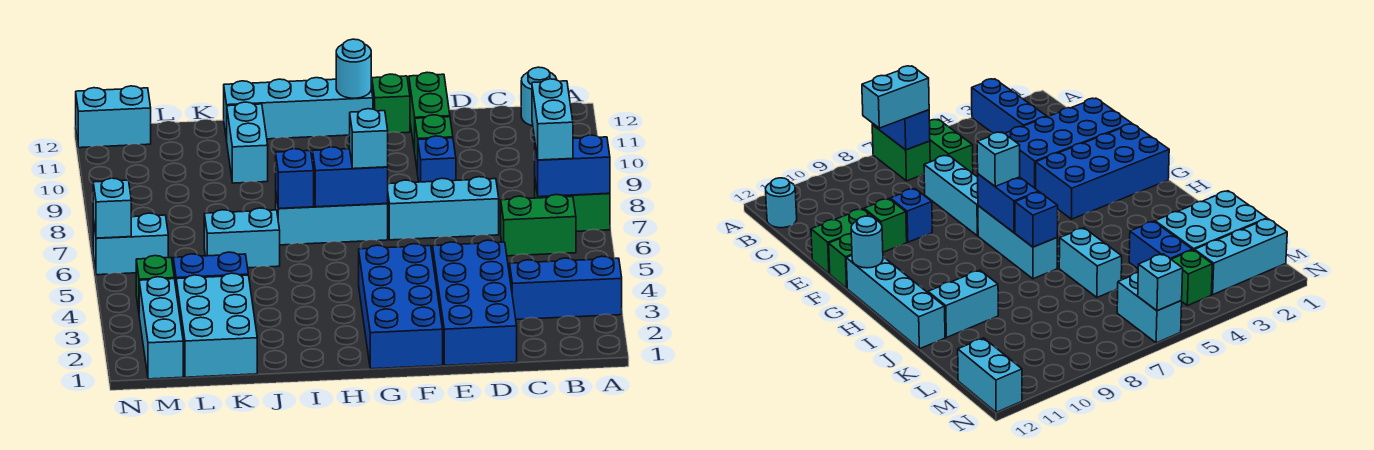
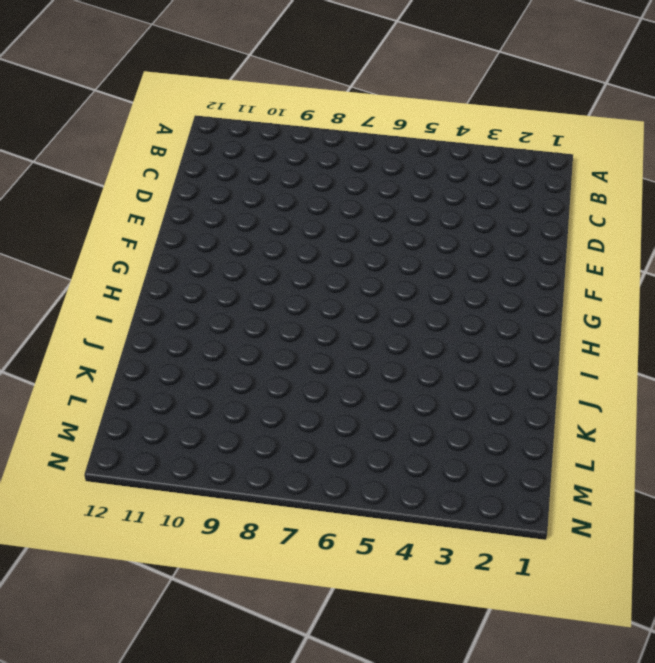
none -> blue brick A3:C3 level 1
none -> green brick A7:B7 level 1
none -> green brick B6:C6 level 1

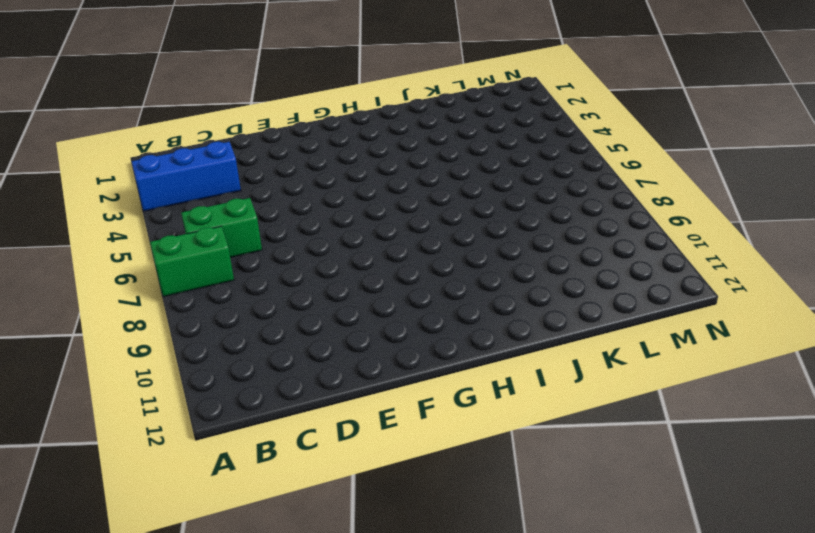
none -> cyan round brick B12 level 1
none -> blue brick D1:E4 level 1
none -> cyan brick D7:F7 level 1

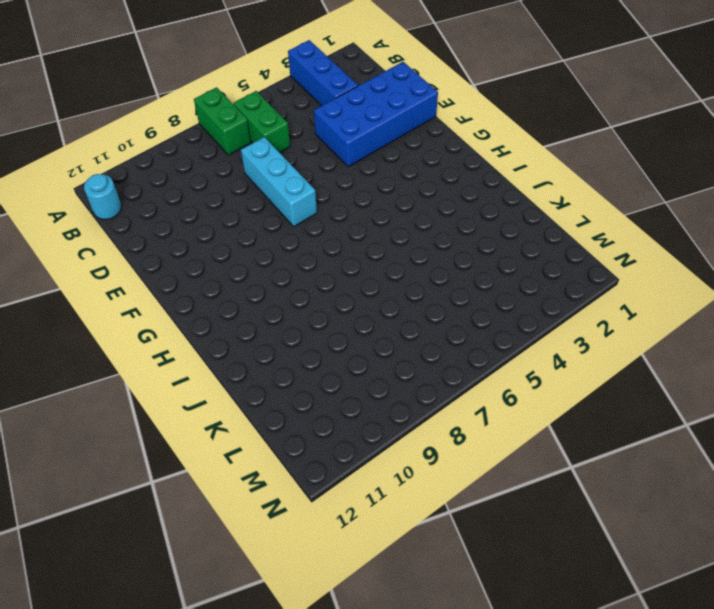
none -> blue brick E9 level 1
none -> green brick E10 level 1
none -> green brick E11:E12 level 1

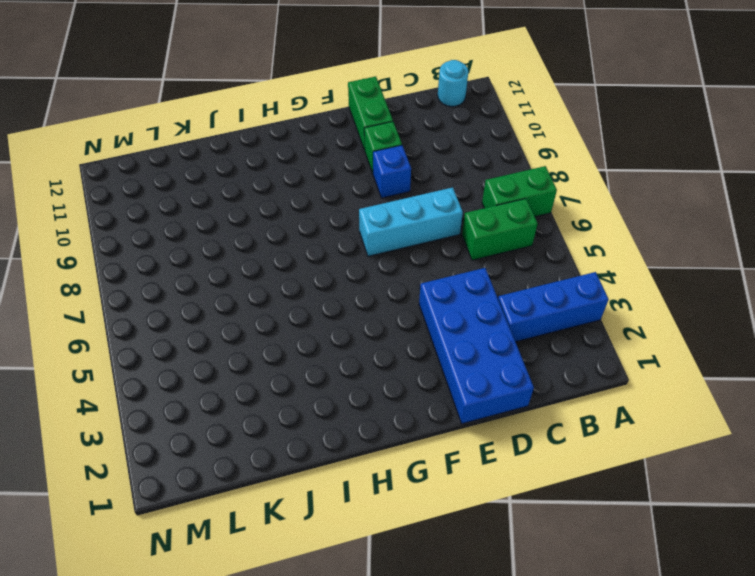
none -> blue brick F1:G4 level 1
none -> green brick F12 level 1
none -> cyan brick G7:I7 level 1

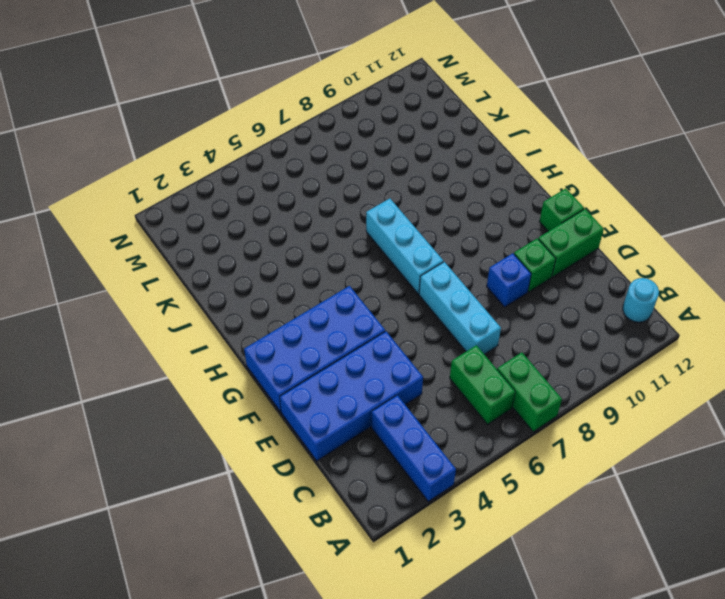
none -> cyan brick G12:J12 level 1
none -> cyan brick J6:K6 level 1
none -> cyan brick J10:J11 level 1

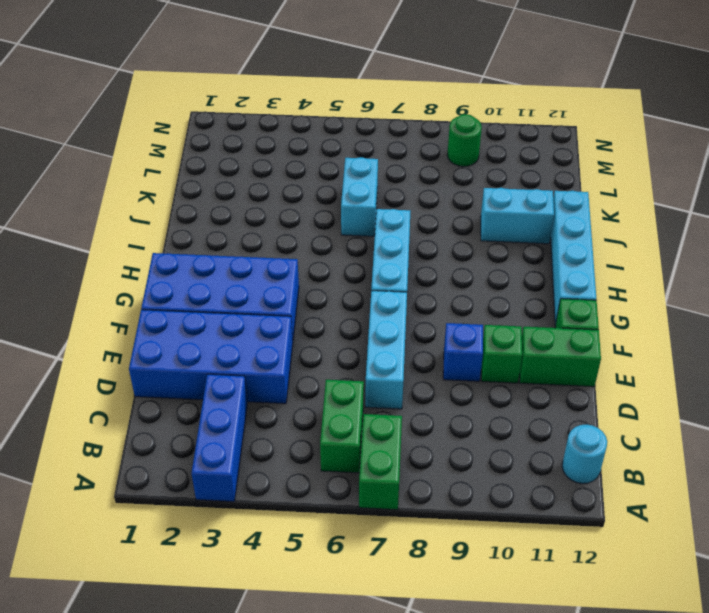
green round brick M9 level 1 -> none
none -> cyan brick K1:L3 level 1
none -> blue brick K4:L4 level 1
none -> cyan brick M1:M3 level 1

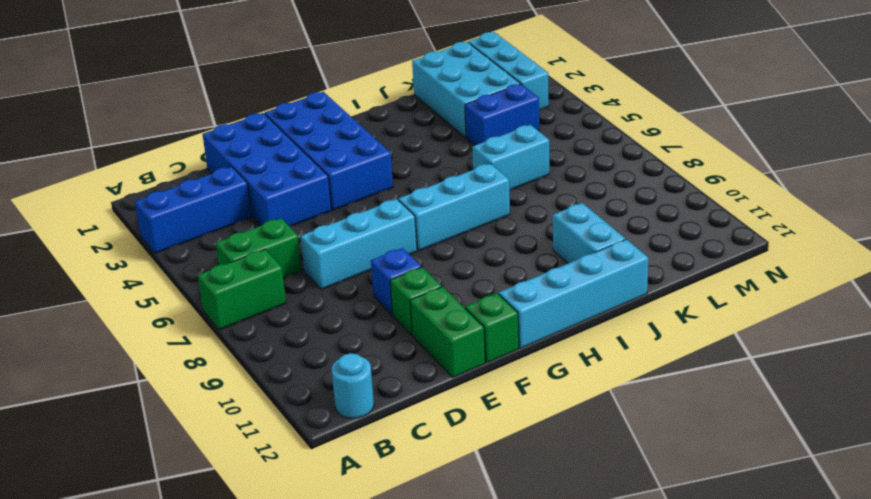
none -> green brick M4 level 1
none -> cyan brick M6:N6 level 1
none -> cyan brick M12:N12 level 1

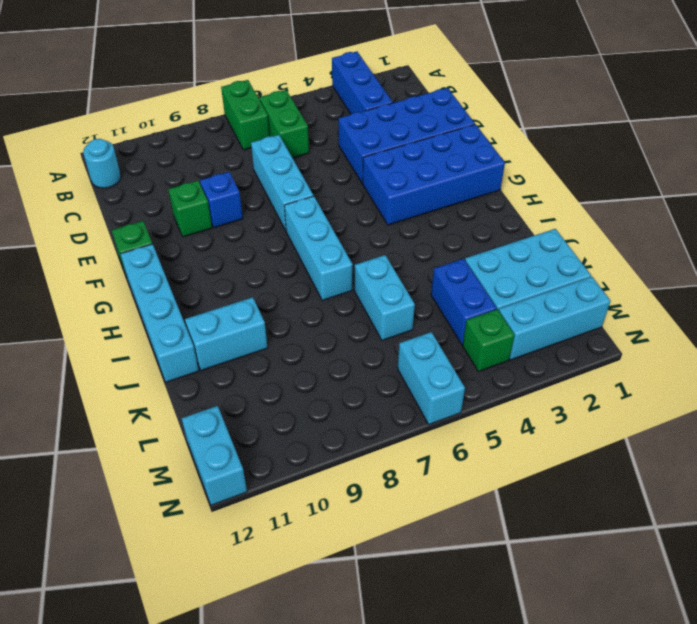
none -> green brick E11:E12 level 1
none -> blue brick A7:B7 level 2
none -> blue brick G7:H7 level 2

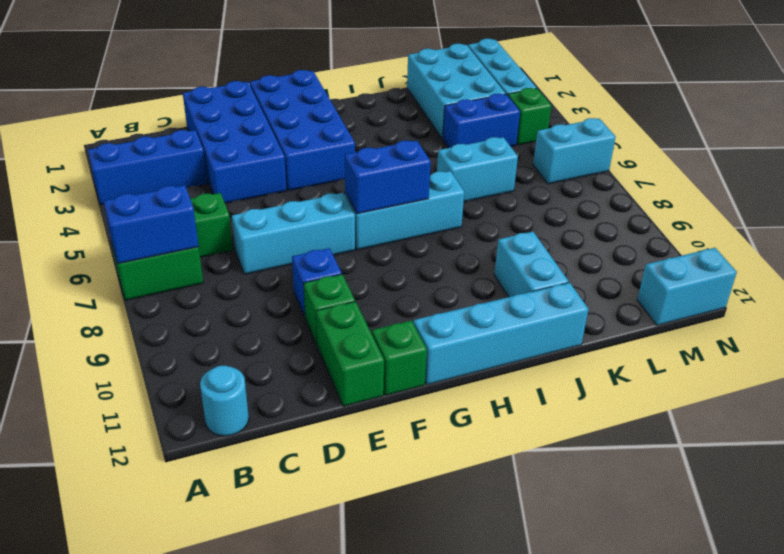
none -> cyan round brick G12 level 2
none -> blue brick I7 level 2
none -> cyan brick N6 level 2

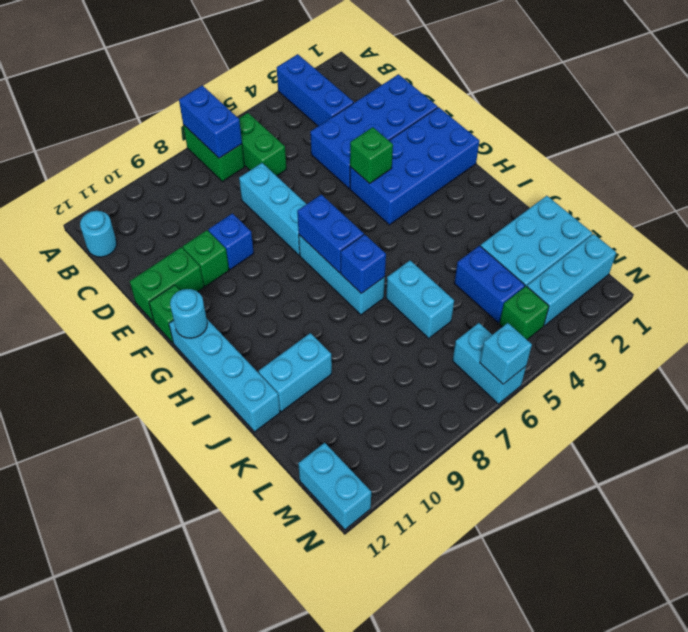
green brick F4 level 2 -> none
none -> cyan brick B7:B8 level 3
none -> cyan brick G7 level 3

